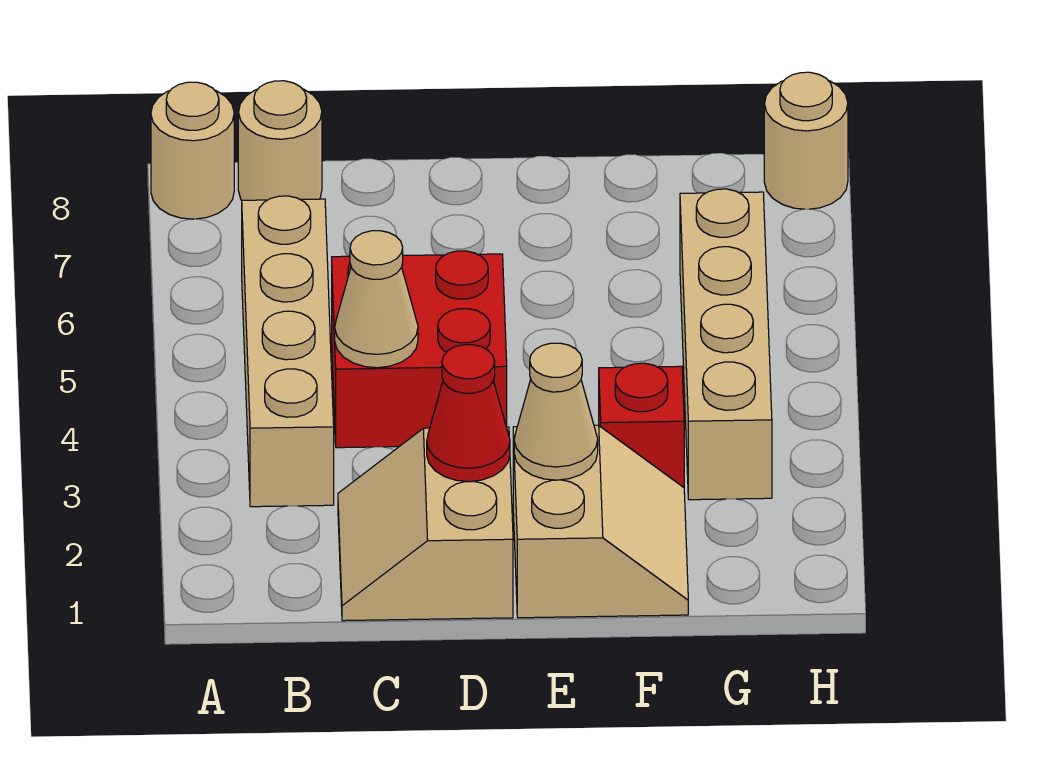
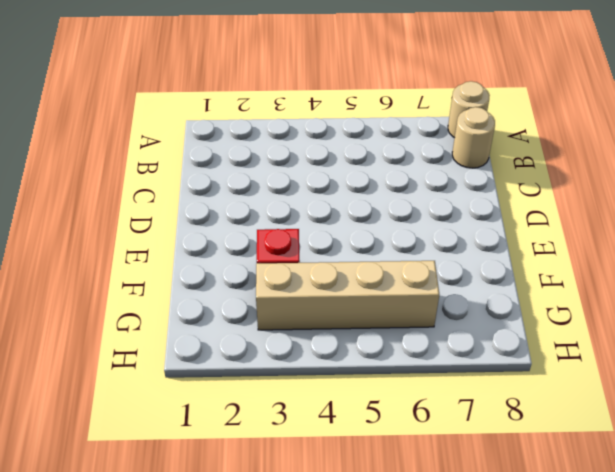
none -> tan brick B3:B6 level 1
none -> tan slope C1:D2 level 1 top D
none -> red brick C4:D5 level 1

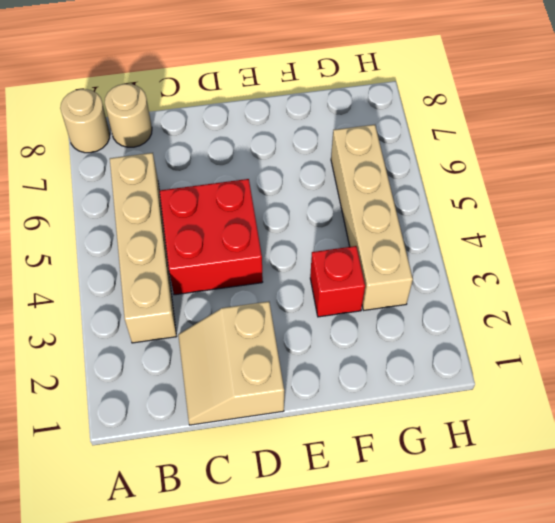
none -> tan slope E1:F2 level 1 top E
none -> tan round brick H8 level 1
none -> tan cone C4 level 2

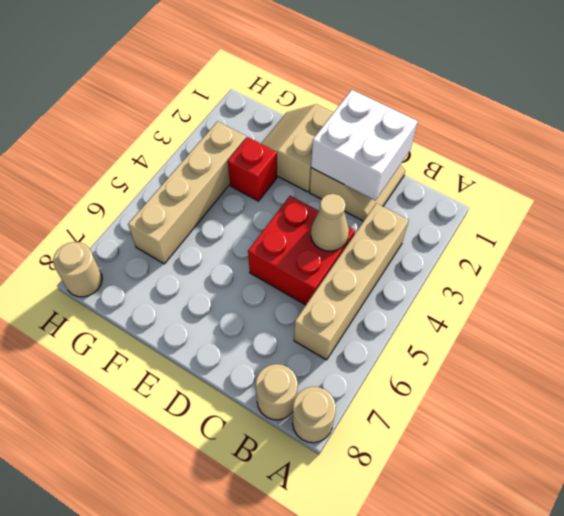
white brick C1:D2 level 2 -> red cone D2 level 2
none -> tan cone E2 level 2

